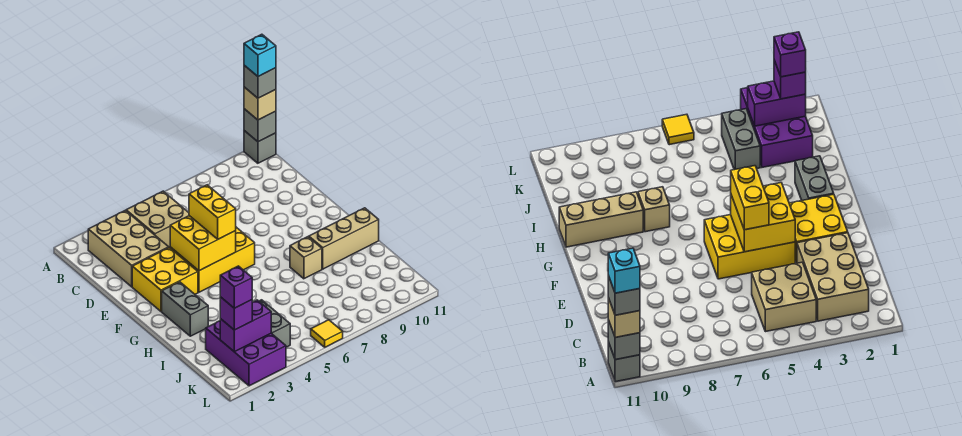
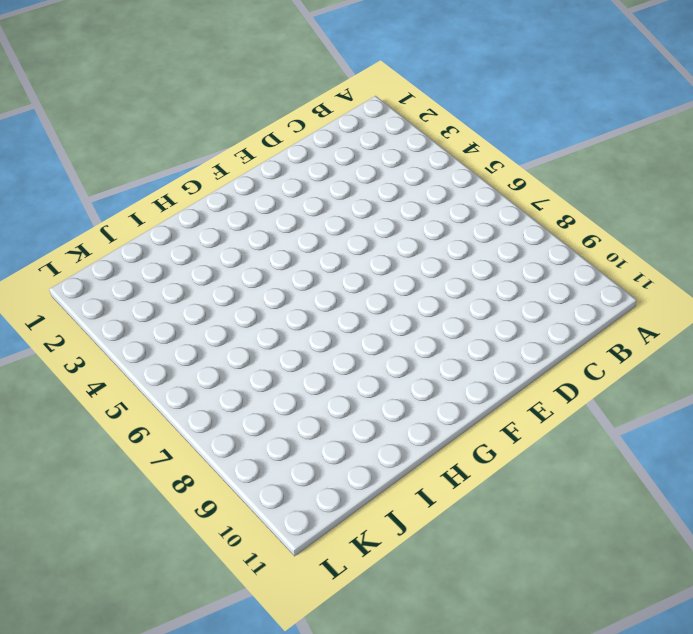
none -> grey brick A11 level 1
none -> tan brick B2:D3 level 1
none -> tan brick B4:C5 level 1

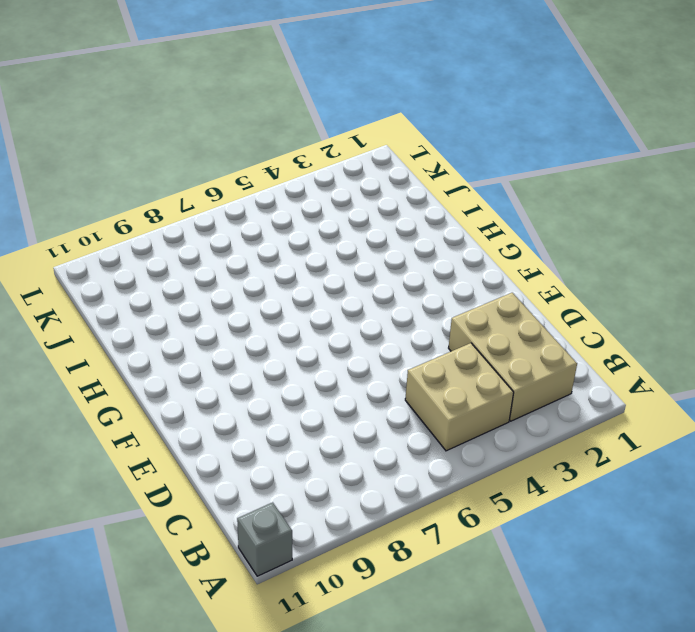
none -> yellow brick E2:F3 level 1
none -> yellow brick E4:F6 level 1
none -> grey brick G2:H2 level 1

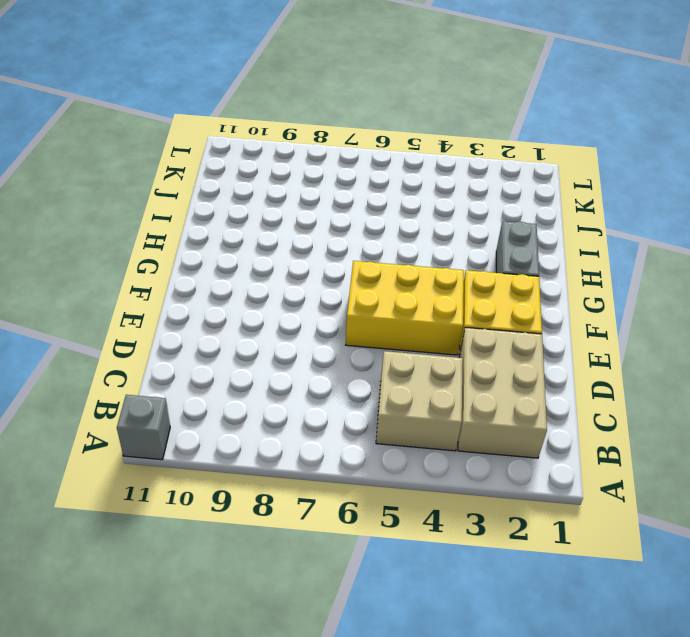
none -> tan brick H8 level 1
none -> tan brick H9:H11 level 1
none -> purple brick J2:L3 level 1

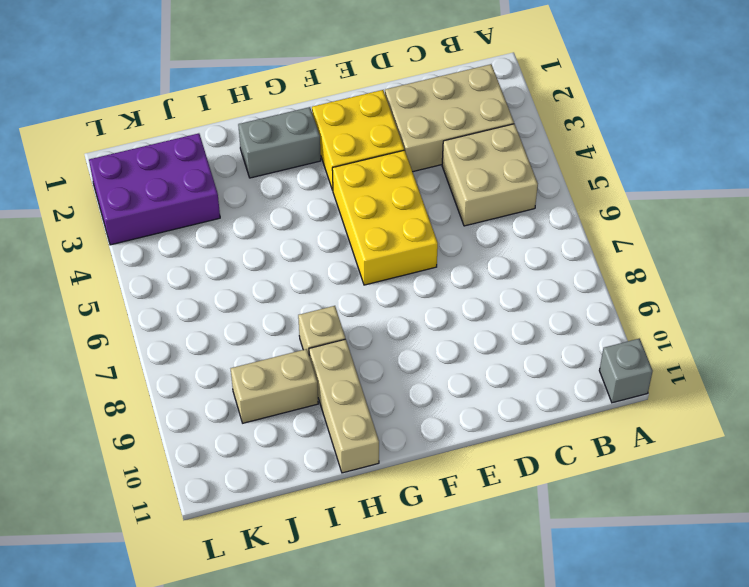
tan brick I9:J9 level 1 -> none
none -> grey brick J4:K4 level 1
none -> yellow tile L6 level 1
none -> grey brick A11 level 2

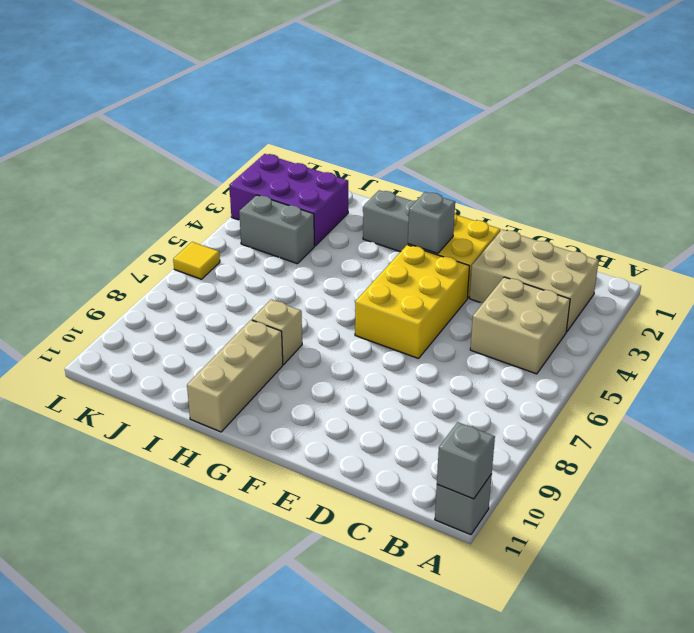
grey brick F3 level 2 -> grey brick A11 level 4
none -> yellow brick E4:F5 level 2
none -> purple brick K2:K3 level 2
none -> tan brick A11 level 3

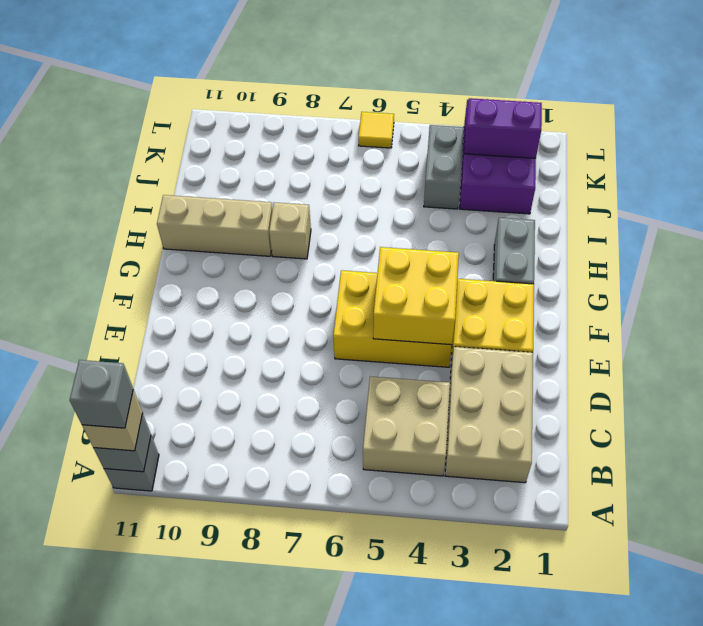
none -> yellow brick E5:F5 level 3
none -> purple brick K2 level 3
none -> purple brick K2 level 4

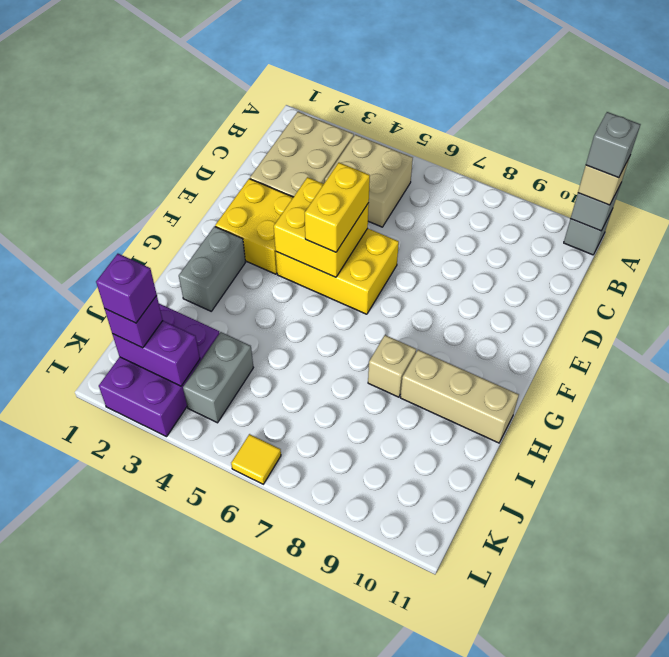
none -> cyan brick A11 level 5

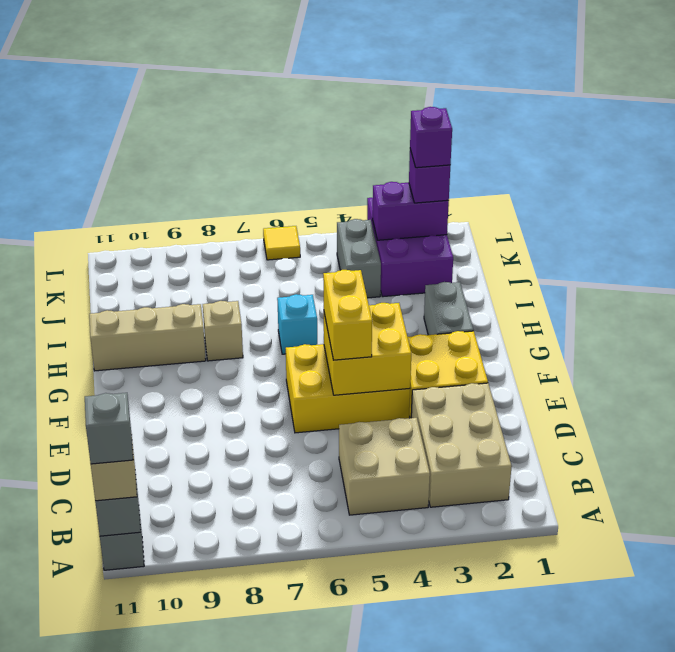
cyan brick H6 level 1 -> cyan brick A11 level 5

